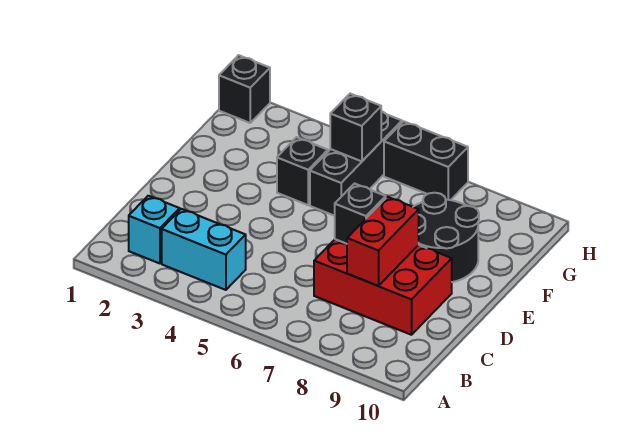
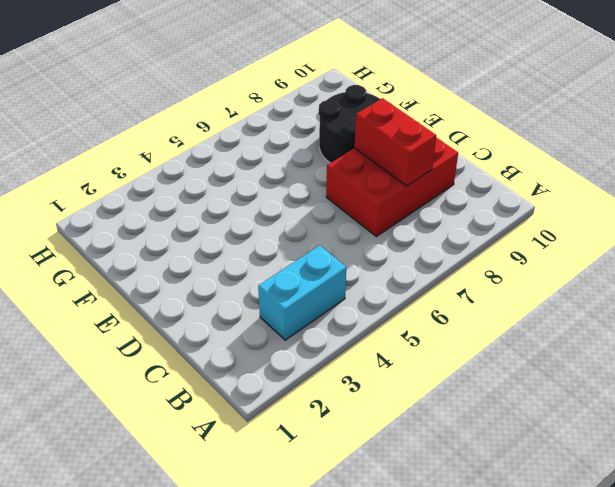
none -> cyan brick B2 level 1
none -> black brick F4 level 1

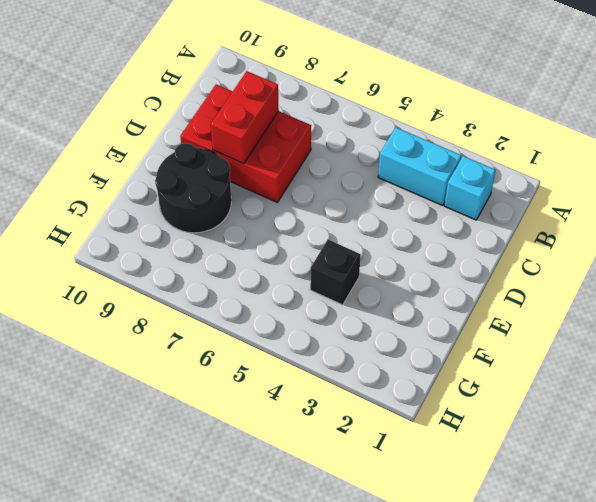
none -> black brick F5:H5 level 1
none -> black brick H1 level 1

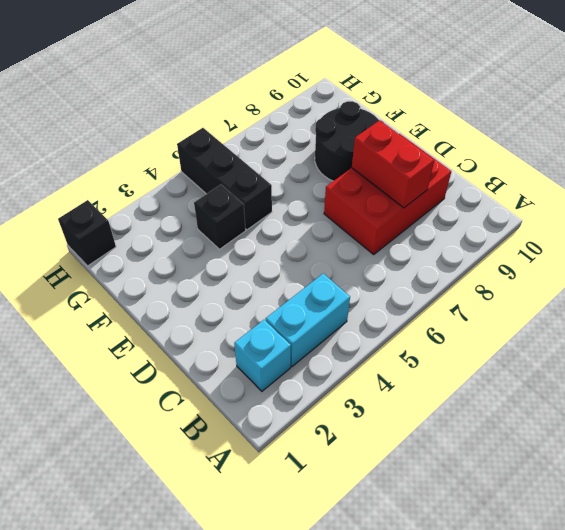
none -> black brick H6:H7 level 1
none -> black brick D7 level 2

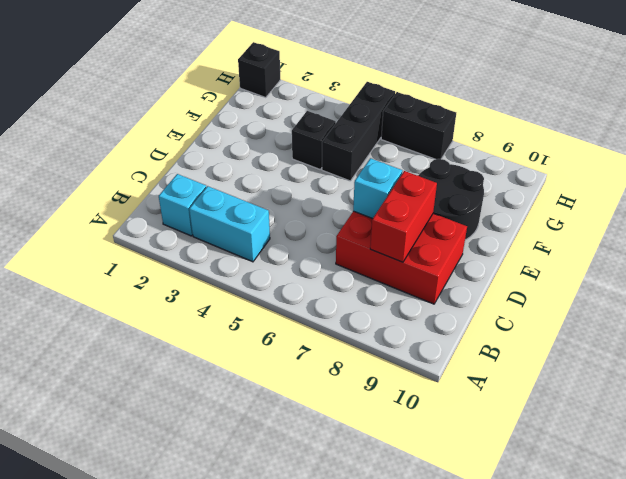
cyan brick D7 level 2 -> black brick D7 level 2
none -> black brick G5 level 2

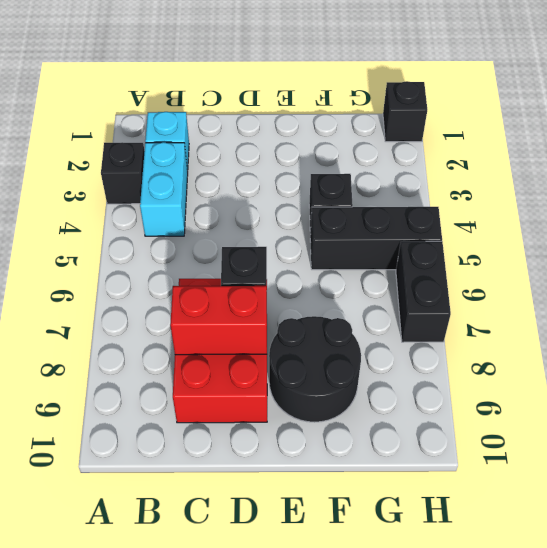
black brick A3 level 1 -> black brick G5 level 2

